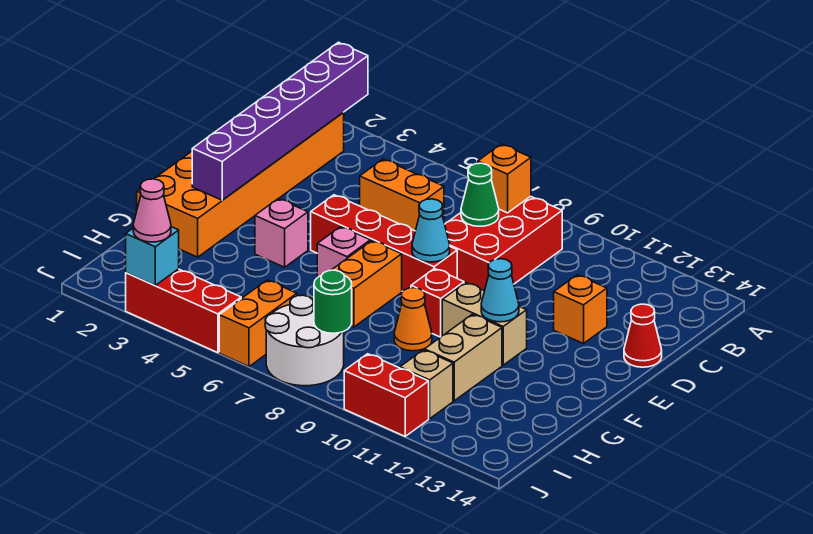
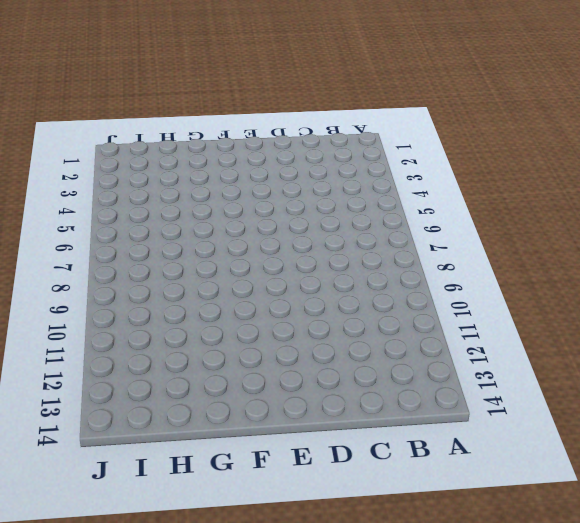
none -> orange brick B1:G2 level 1
none -> red brick B8:D9 level 1
none -> orange brick C5:C6 level 1

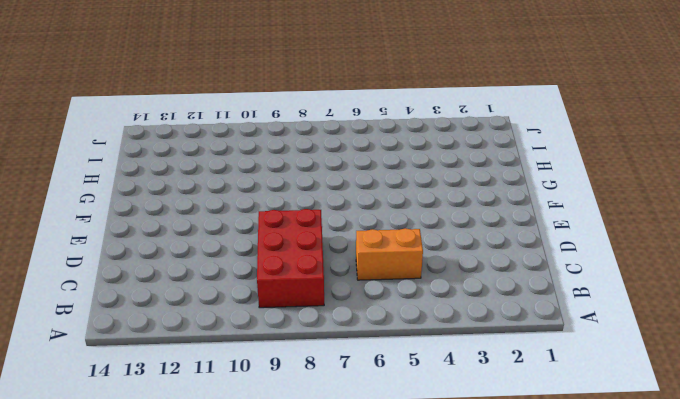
none -> orange brick B1:G2 level 1
none -> orange brick D12 level 1
none -> red cone D14 level 1

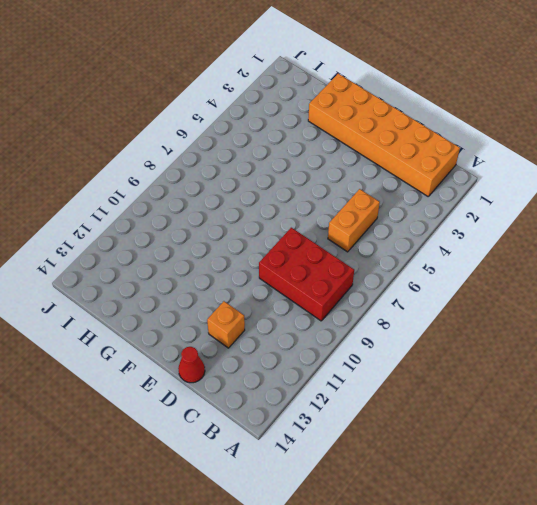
none -> red brick E5:E8 level 1
none -> pink brick F4 level 1
none -> pink brick F6 level 1

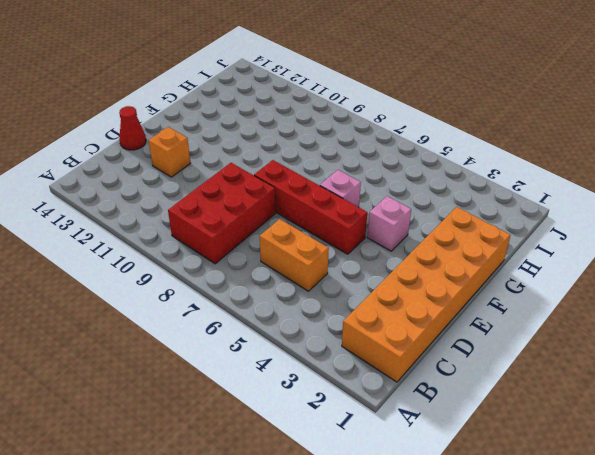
none -> orange brick F7:G7 level 1
none -> red brick F9 level 1
none -> tan brick F10:F11 level 1

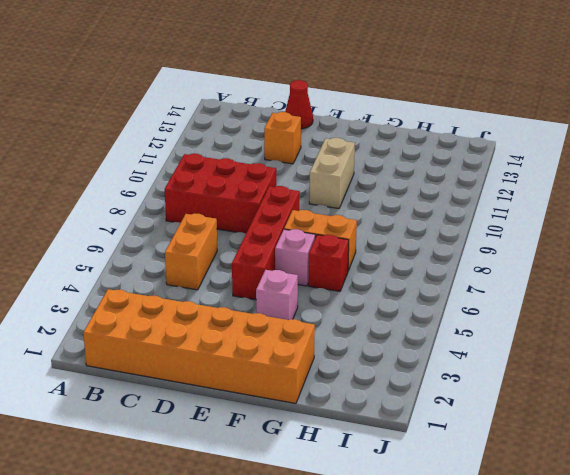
red brick G6 level 1 -> red brick F9 level 1
none -> orange cone G9 level 1
none -> tan brick G11:H11 level 1
none -> orange brick I6:J6 level 1

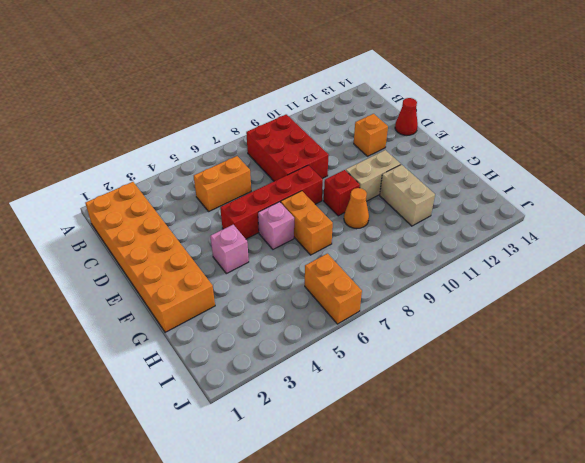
none -> white round brick I7:J8 level 1
none -> tan brick I11 level 1
none -> red brick J3:J5 level 1

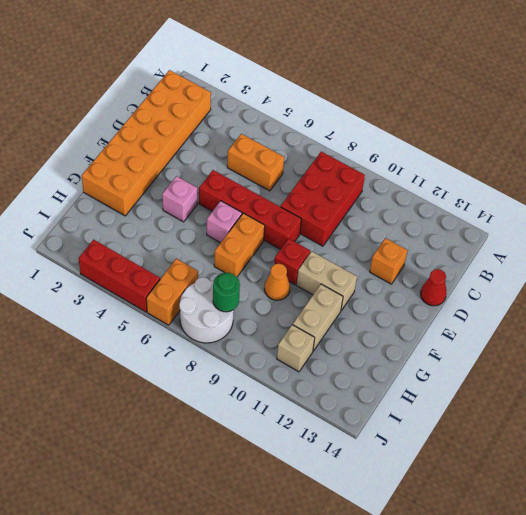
none -> red brick J10:J11 level 1
none -> purple brick A2:F2 level 2
none -> orange brick B8 level 2

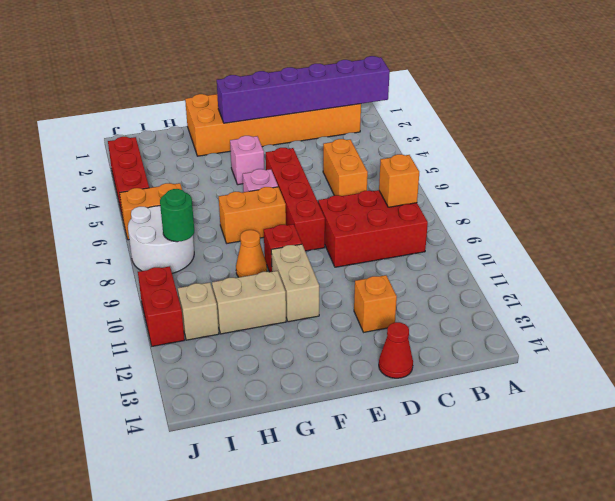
none -> green cone C8 level 2
none -> cyan cone E8 level 2
none -> cyan cone F11 level 2

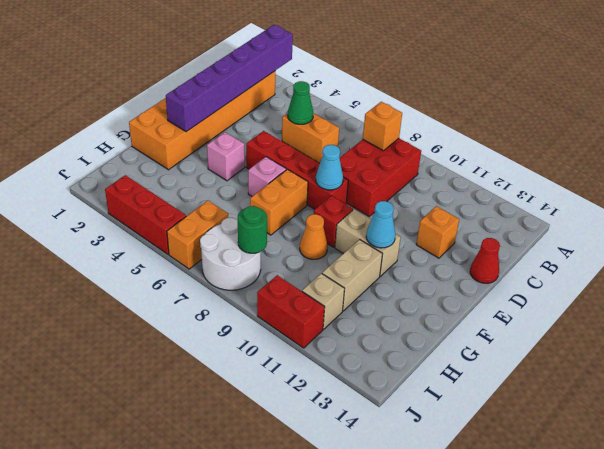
green cone C5 level 2 -> green cone C8 level 2
none -> cyan brick J3 level 2
none -> pink cone J3 level 3

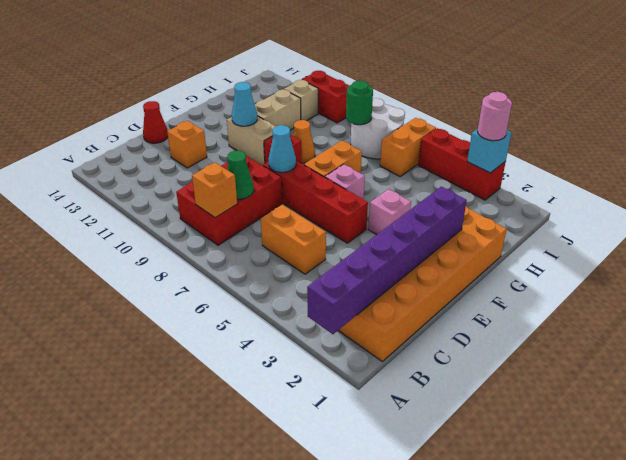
pink round brick J3 level 3 -> pink cone J3 level 3

